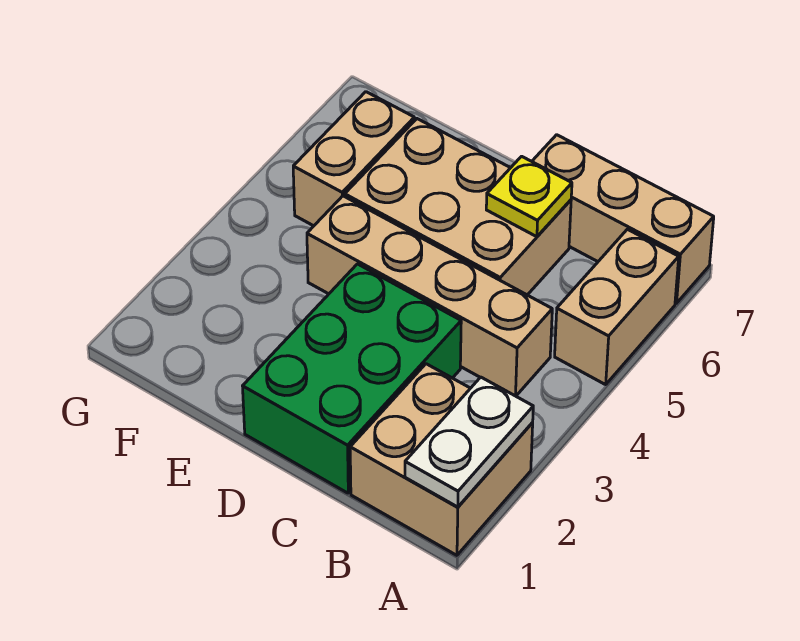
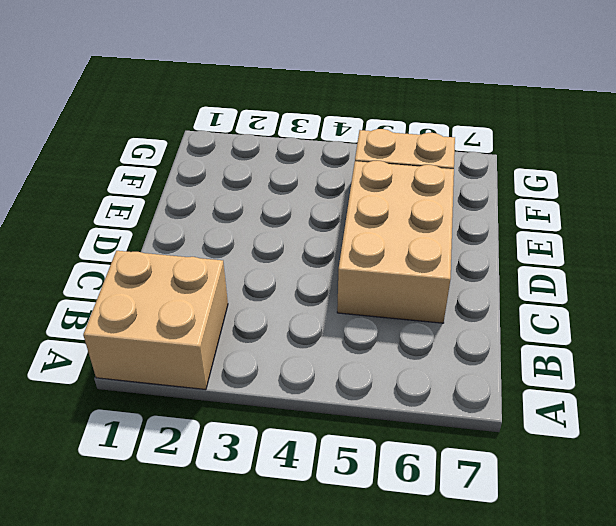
none -> tan brick A5:A6 level 1
none -> tan brick A7:C7 level 1

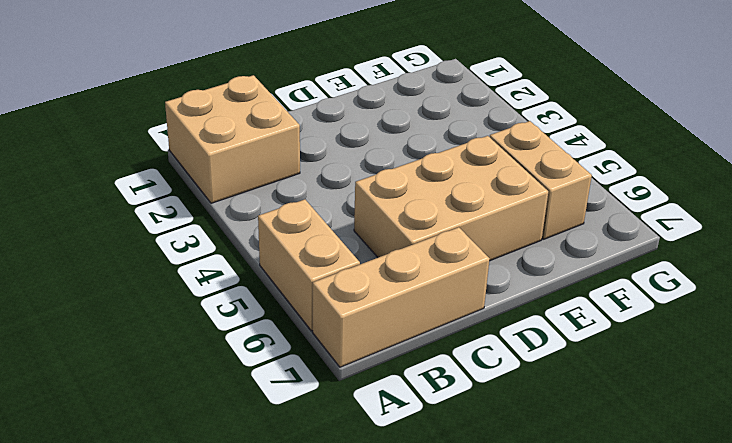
none -> tan brick B4:E4 level 1
none -> green brick C1:D3 level 1

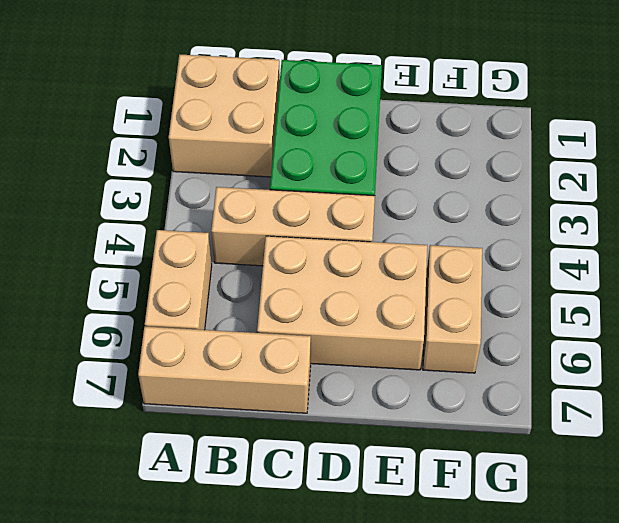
tan brick B4:D4 level 1 -> tan brick B4:E4 level 1
none -> white plate A1:A2 level 2
none -> yellow plate C6 level 2

